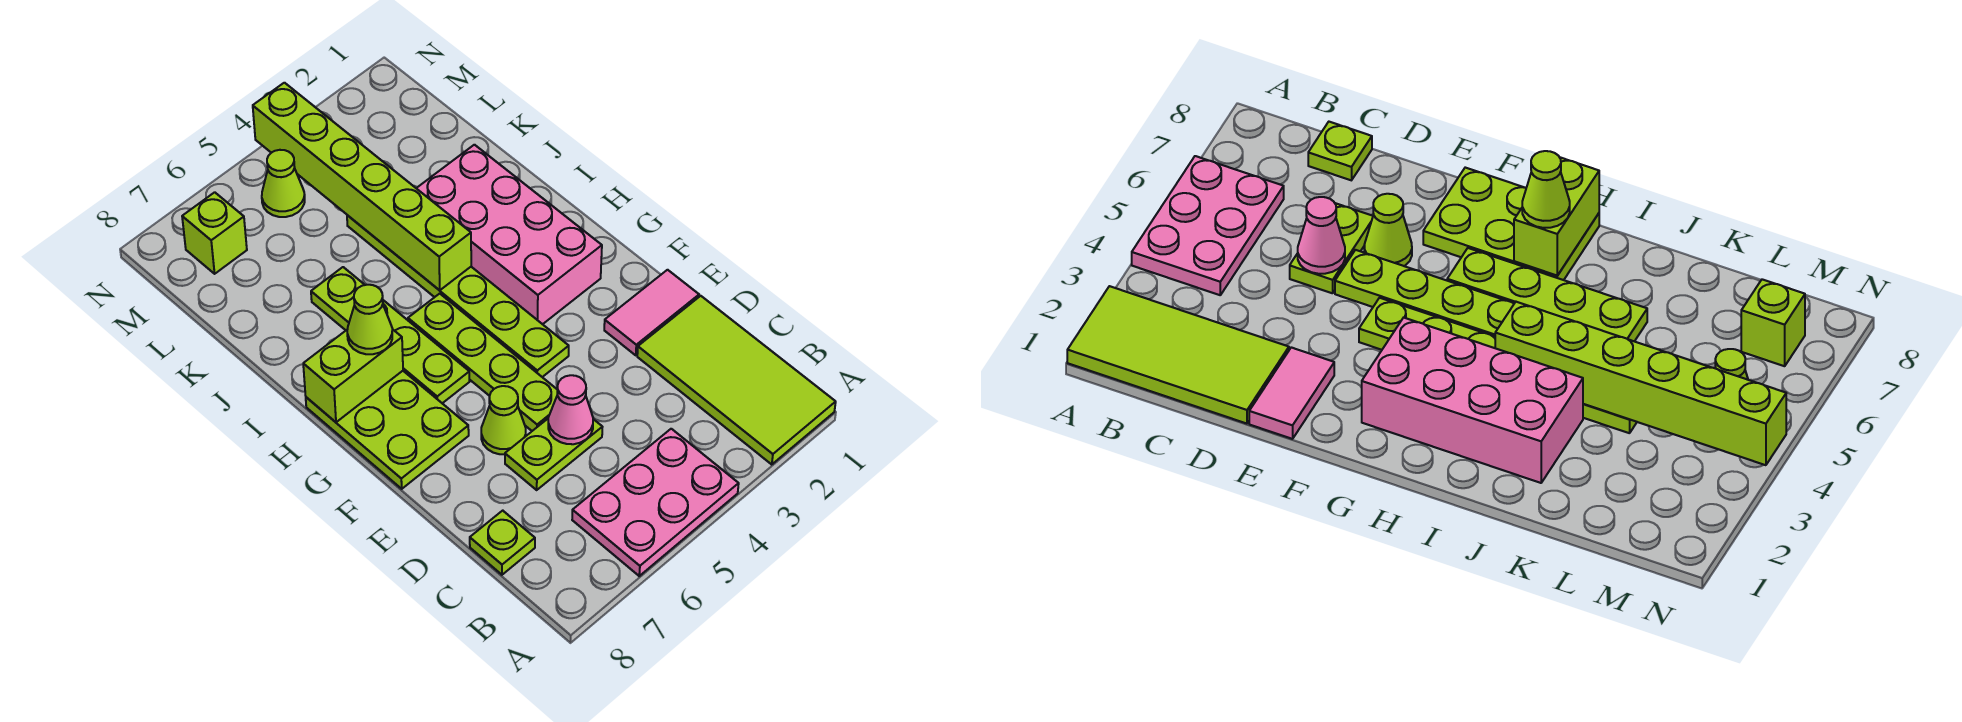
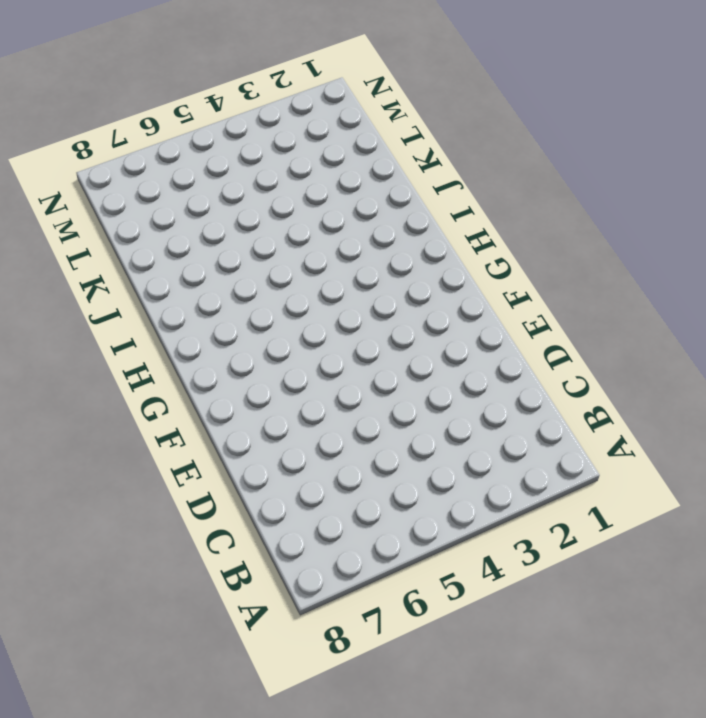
none -> lime tile A1:D2 level 1
none -> pink plate A4:B6 level 1
none -> lime plate C8 level 1

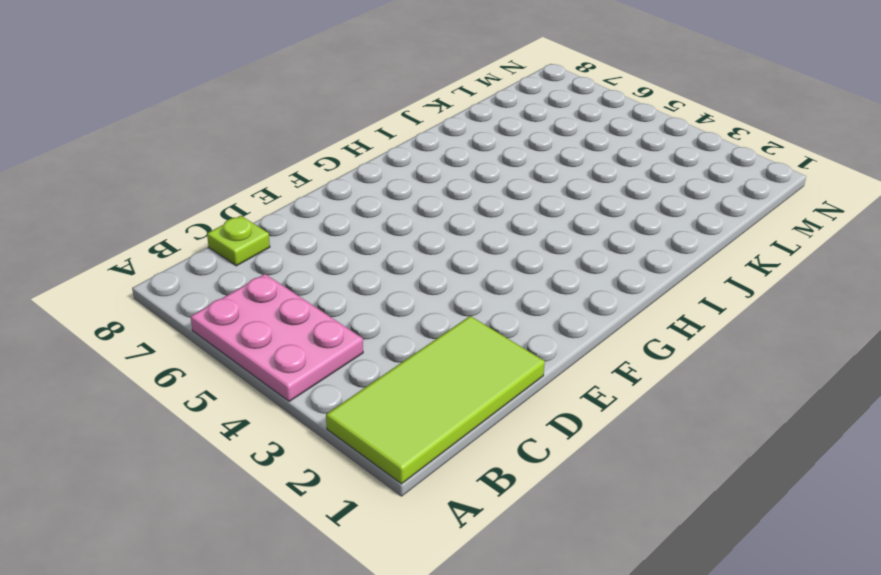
none -> lime plate D5:D6 level 1
none -> pink tile E1:E2 level 1
none -> lime plate E5:H5 level 1

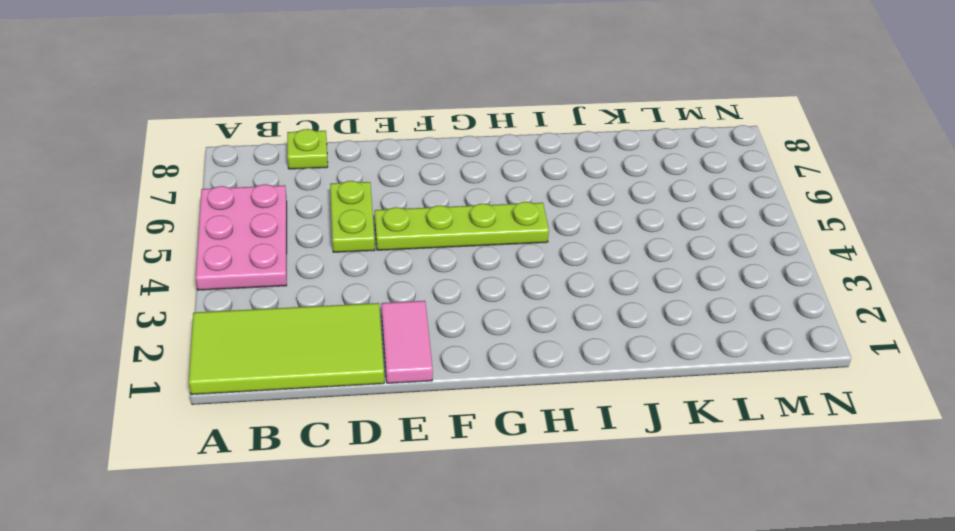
none -> lime cone E6 level 1
none -> lime plate F4:K4 level 1
none -> lime plate F7:H8 level 1

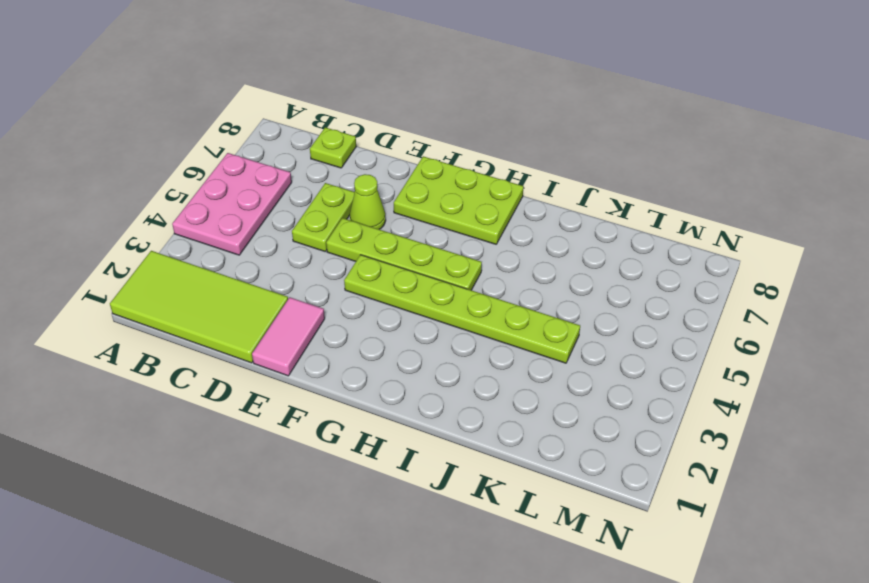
none -> pink brick G2:J3 level 1
none -> lime plate G6:J6 level 1
none -> lime cone M5 level 1

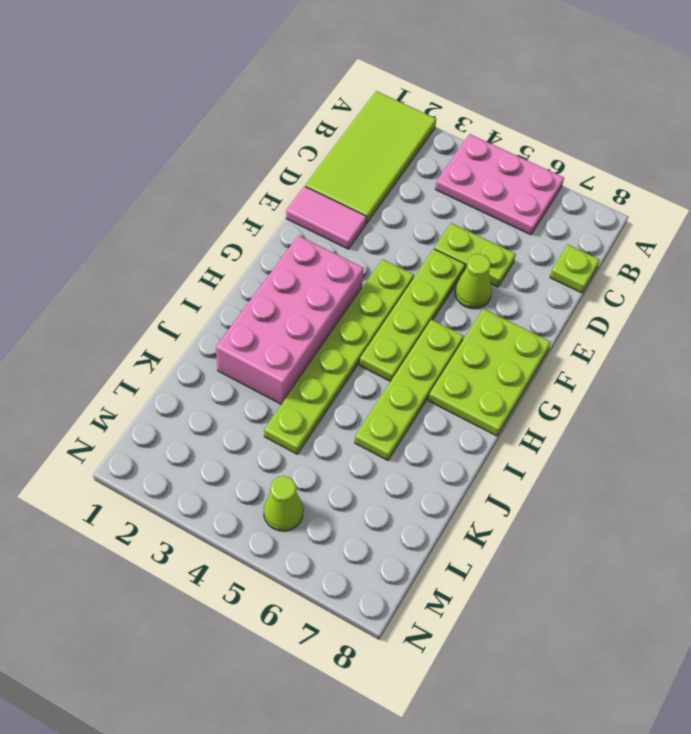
none -> lime brick M7 level 1
none -> pink cone D5 level 2
none -> lime brick H7:H8 level 2

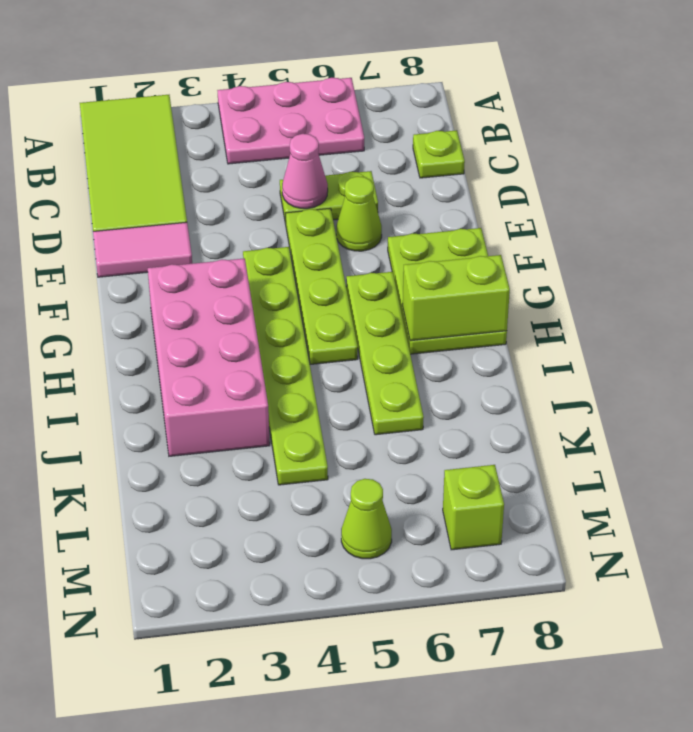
none -> lime brick I4:N4 level 2
none -> lime cone H7 level 3

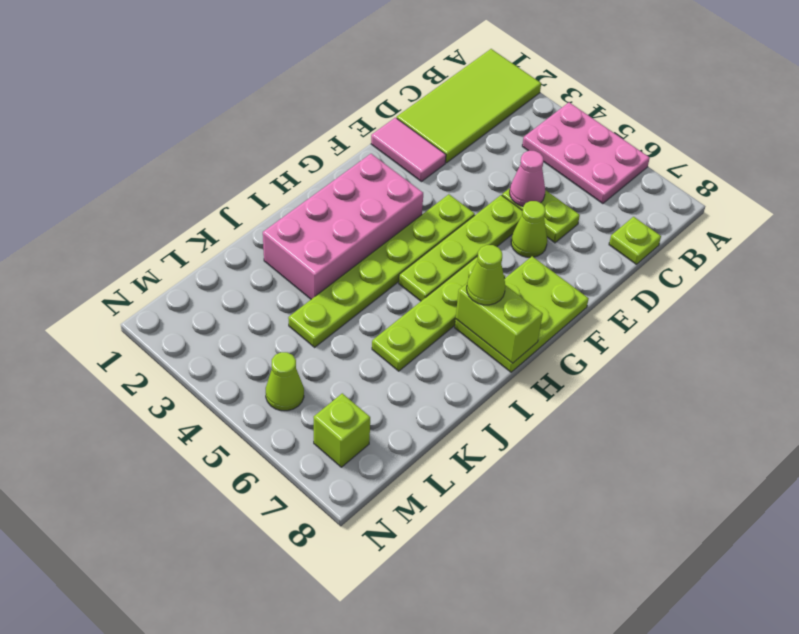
none -> lime brick I4:N4 level 2

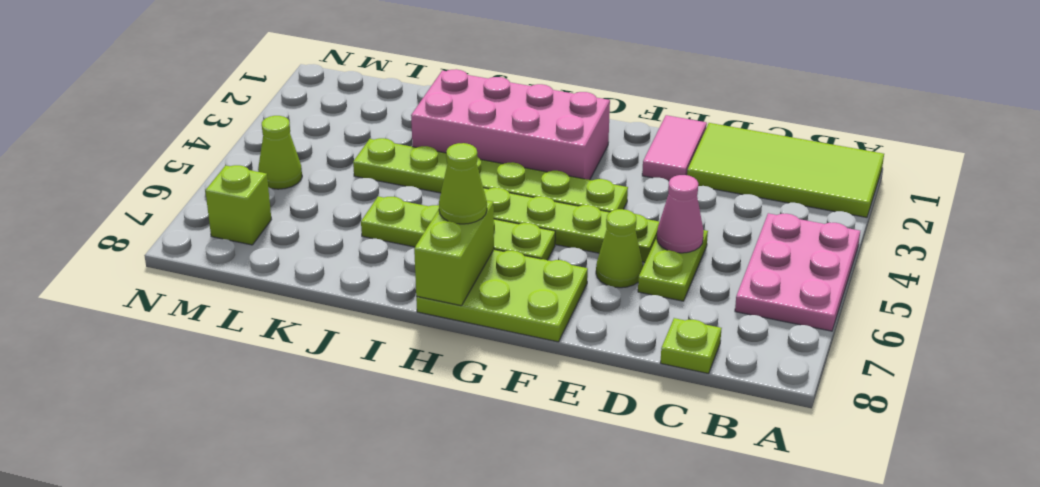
none -> lime brick I4:N4 level 2

